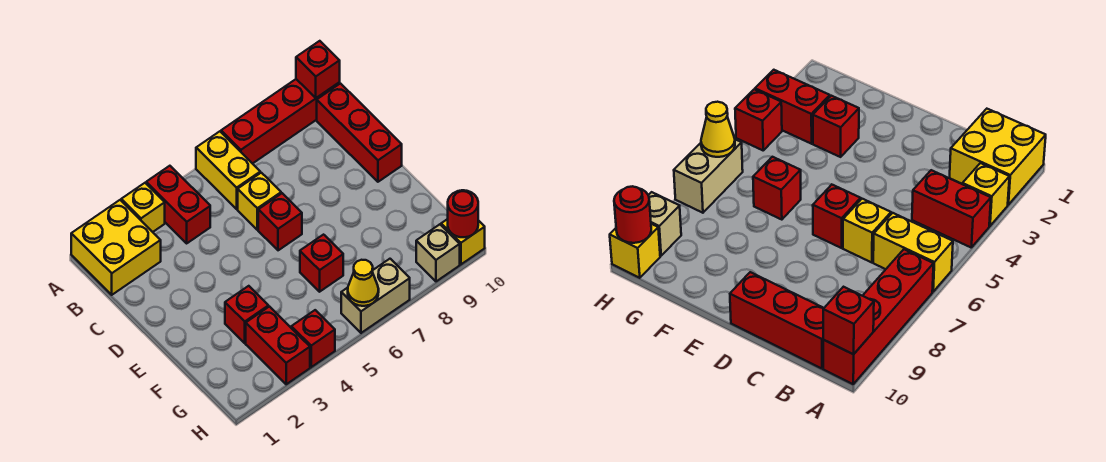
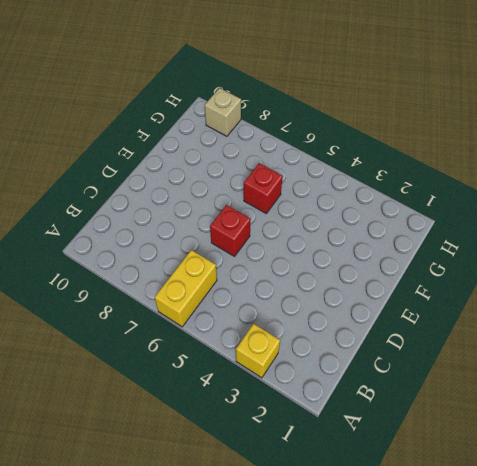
none -> yellow brick A1:B2 level 1
none -> red brick A4:B4 level 1
none -> red brick A7:A10 level 1

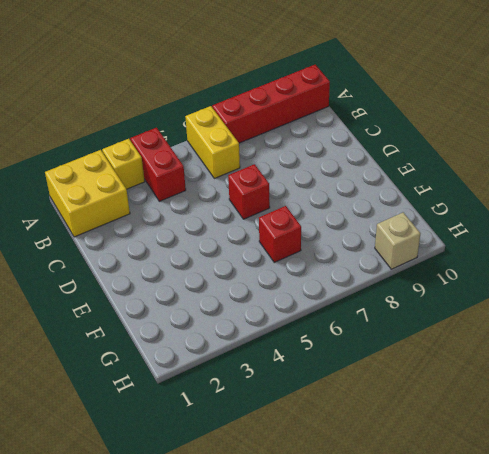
none -> red brick B10:D10 level 1
none -> yellow brick C6 level 1
none -> red brick F3 level 1

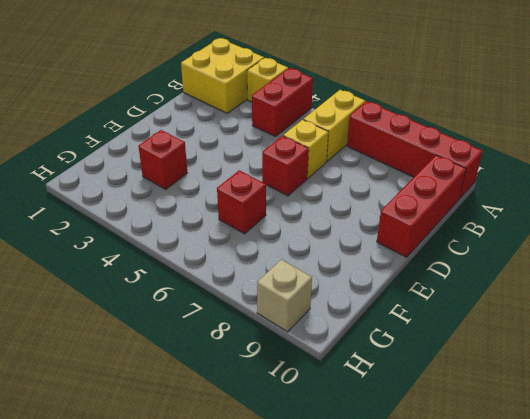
none -> red brick G3:H3 level 1
none -> red brick H4 level 1
none -> tan brick H6:H7 level 1

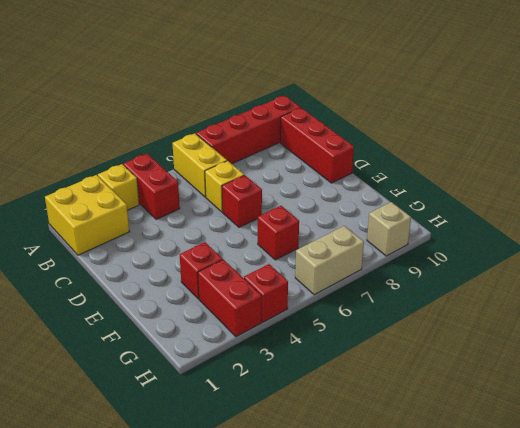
none -> yellow brick H10 level 1
none -> red brick A10 level 2
none -> yellow cone H6 level 2

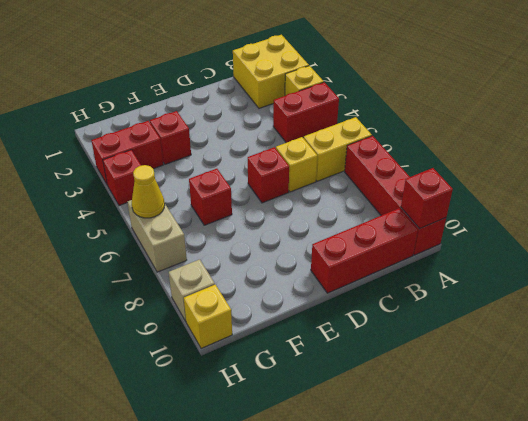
none -> red round brick H10 level 2

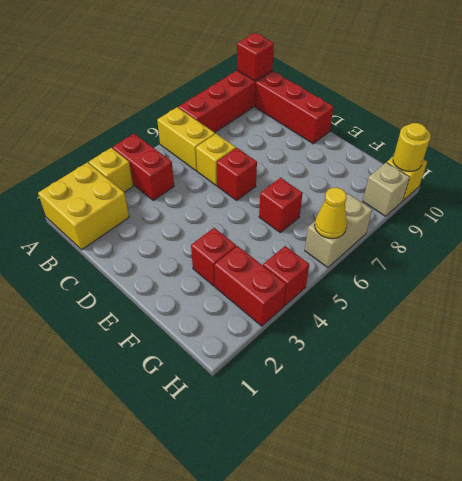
yellow round brick H10 level 2 -> red round brick H10 level 2

